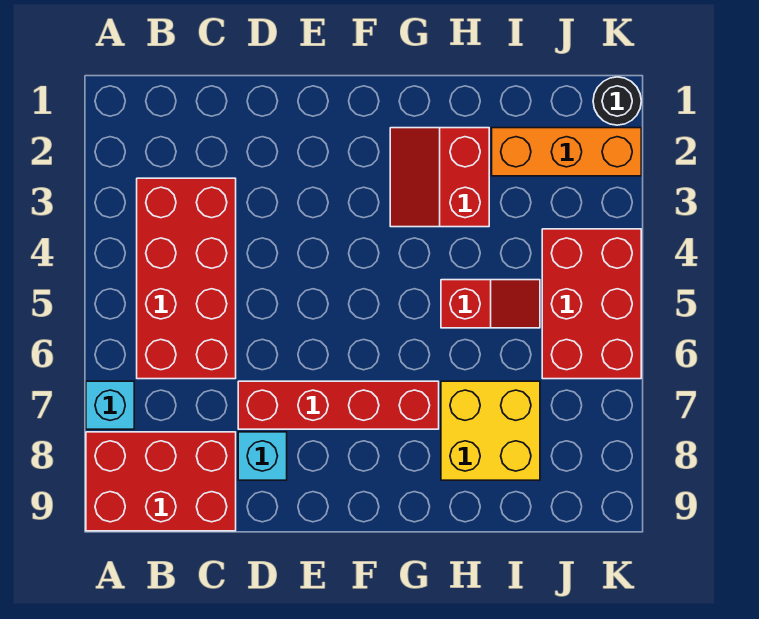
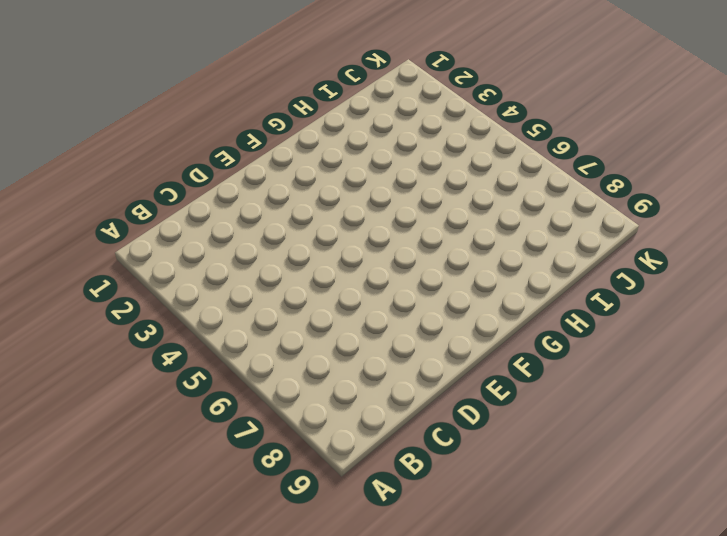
none -> cyan brick A7 level 1
none -> red brick A8:C9 level 1

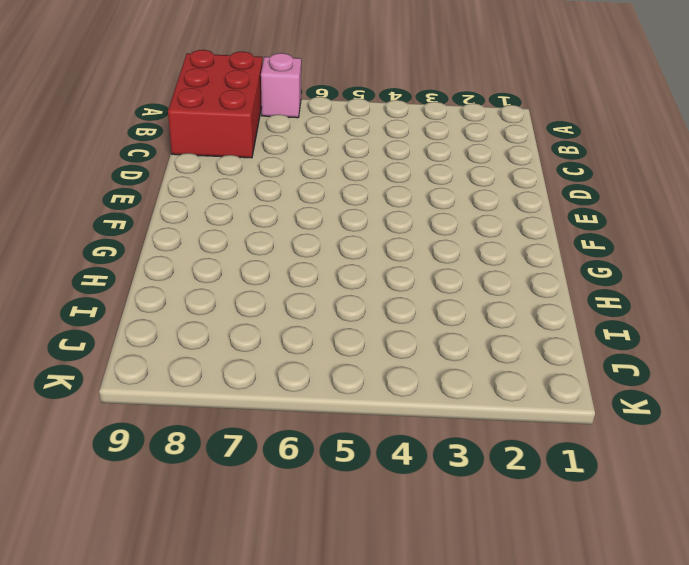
pink brick A7 level 1 -> cyan brick A7 level 1
none -> red brick B3:C6 level 1
none -> red brick D7:G7 level 1

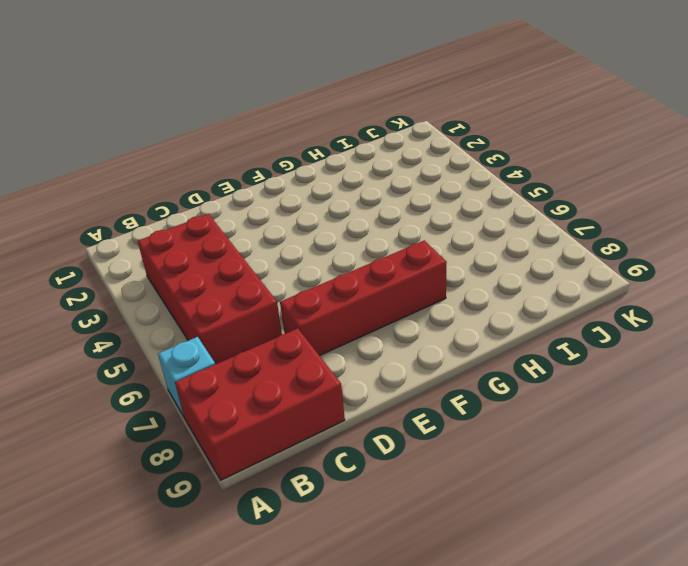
none -> cyan brick D8 level 1
none -> red slope G2:H3 level 1 top H

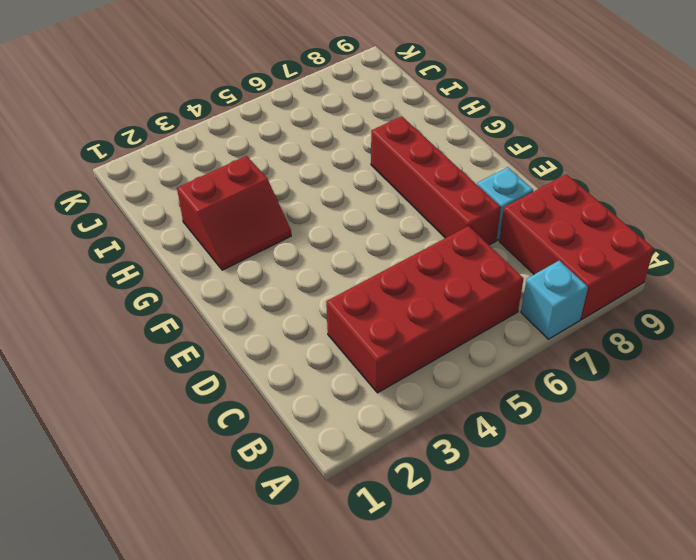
none -> red slope H5:I5 level 1 top H
none -> yellow brick H7:I8 level 1

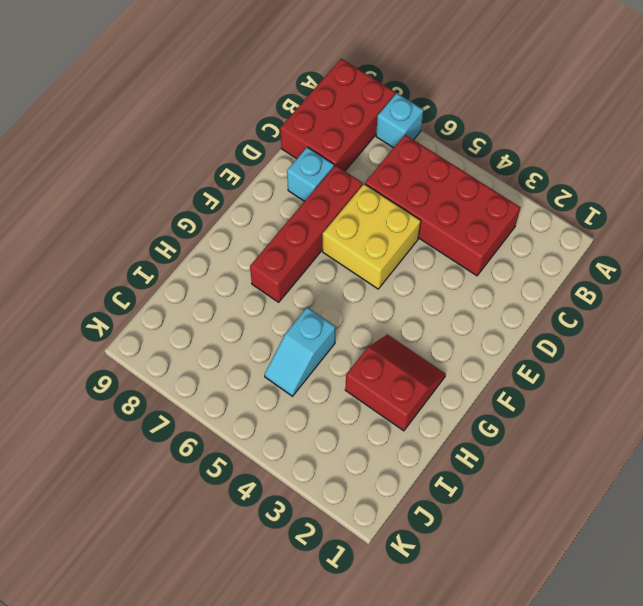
yellow brick D5:E6 level 1 -> yellow brick H7:I8 level 1
cyan slope H5:I5 level 1 top H -> red slope H5:I5 level 1 top H
none -> orange brick I2:K2 level 1
none -> red brick J4:K6 level 1

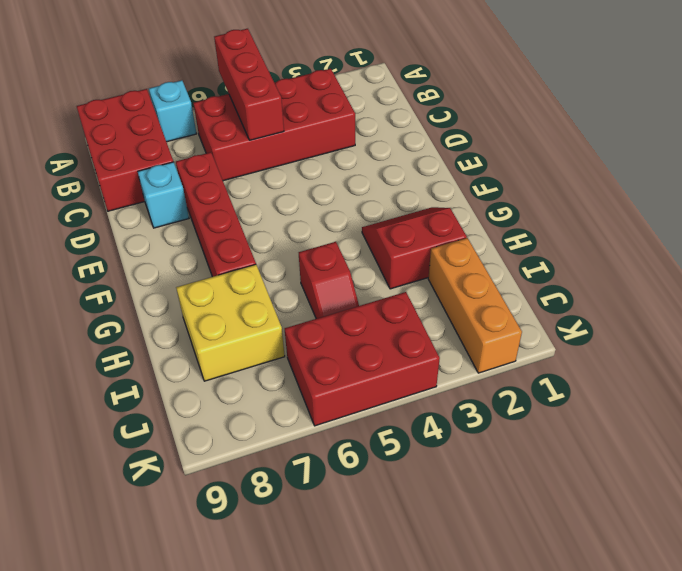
red brick A5:C5 level 2 -> none
none -> black round brick K1 level 1

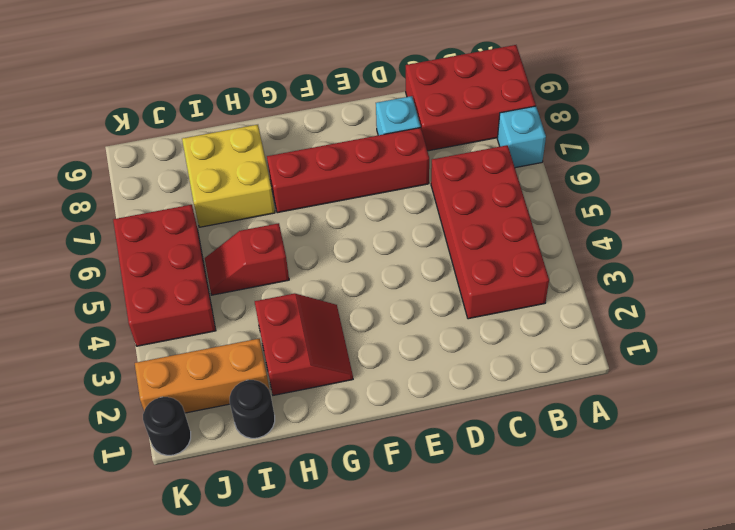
black round brick I1 level 1 -> none

